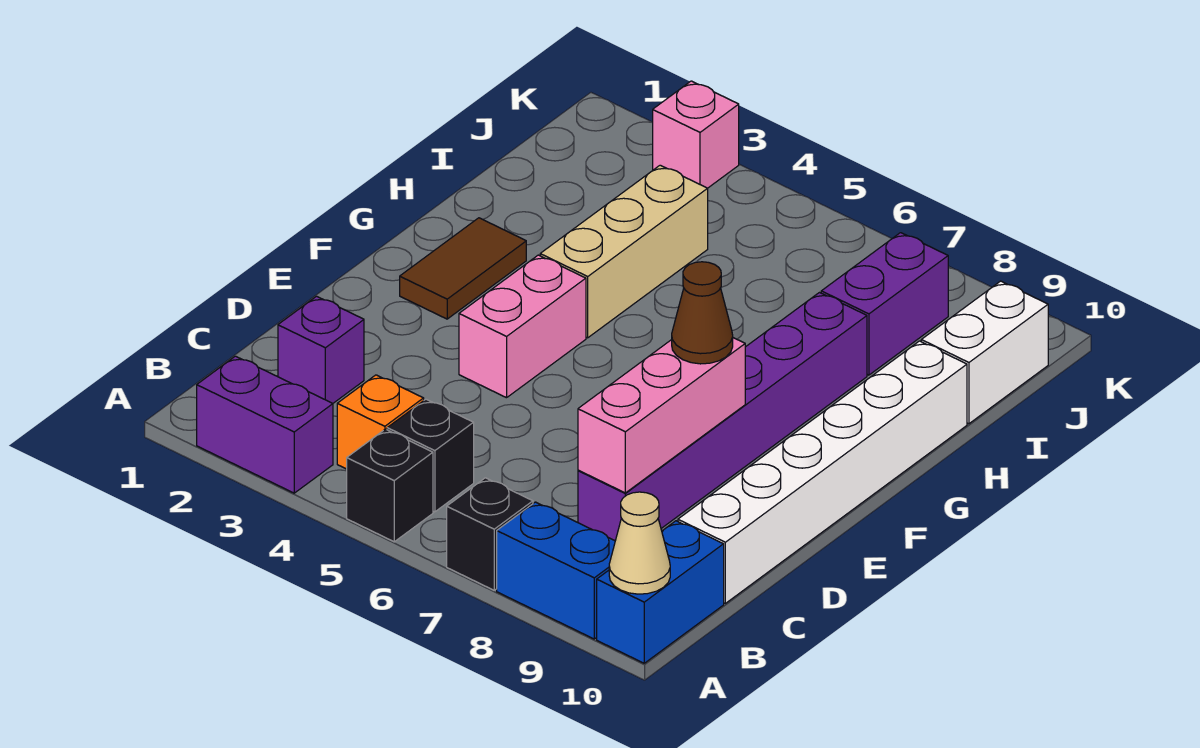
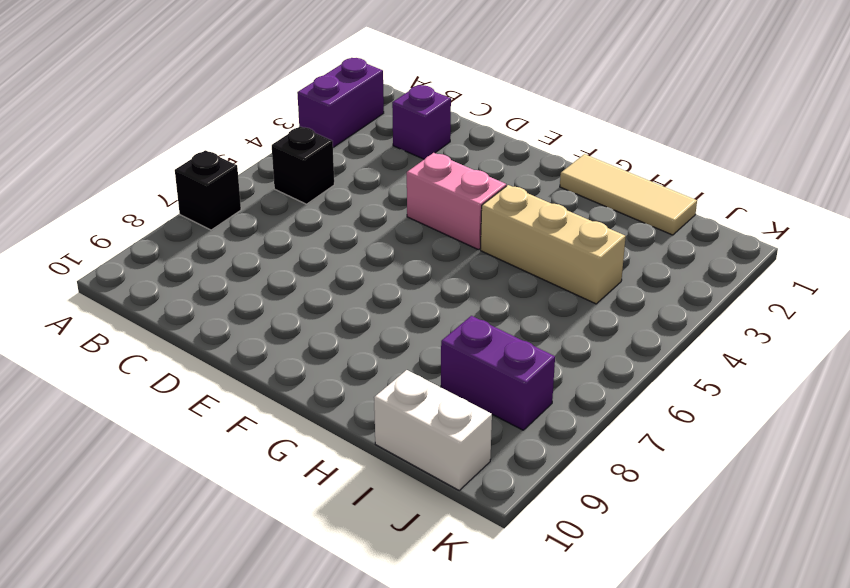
tan tile G1:I1 level 1 -> none
none -> black brick A5 level 1
none -> blue brick A8:A9 level 1
none -> blue brick A10:B10 level 1

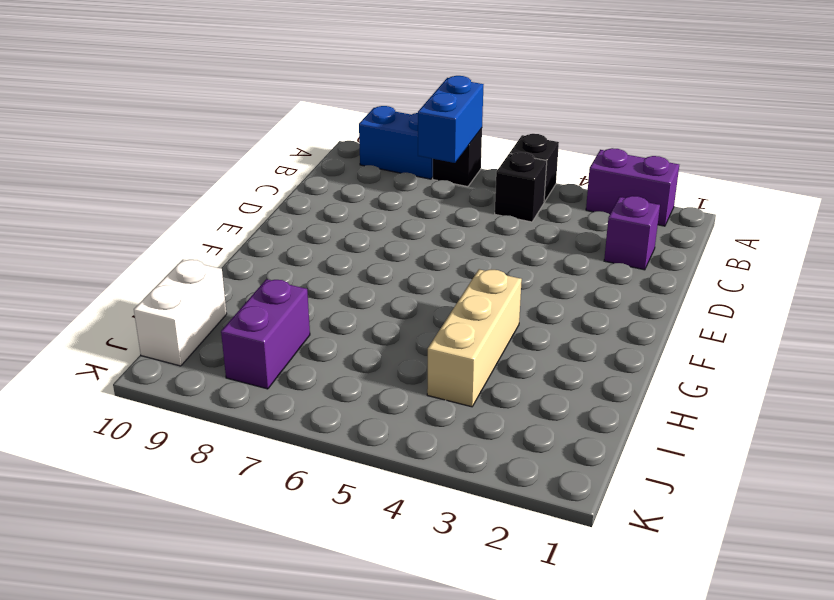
blue brick A7:B7 level 2 -> blue brick A10:B10 level 1
none -> orange brick B4 level 1
none -> purple brick C8:H8 level 1
none -> white brick C10:H10 level 1

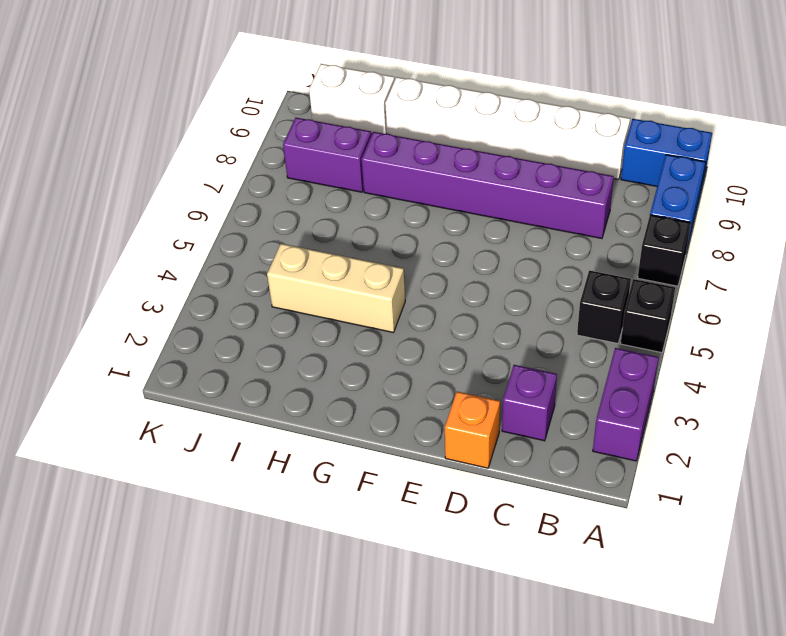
orange brick D1 level 1 -> orange brick B4 level 1
none -> pink brick E4:F4 level 1
none -> brown tile F2:G2 level 1
none -> pink brick K3 level 1

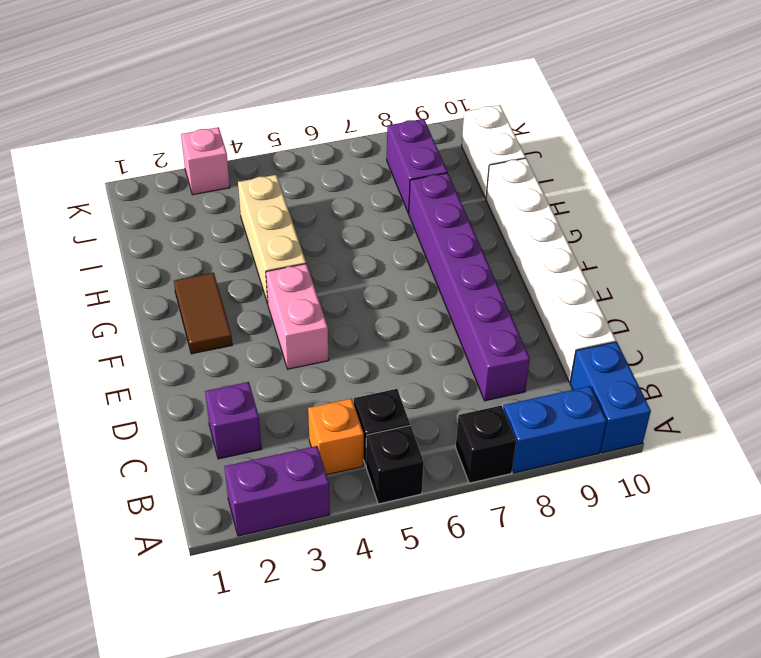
none -> tan cone A10 level 2
none -> pink brick C8:E8 level 2
none -> brown cone E8 level 3

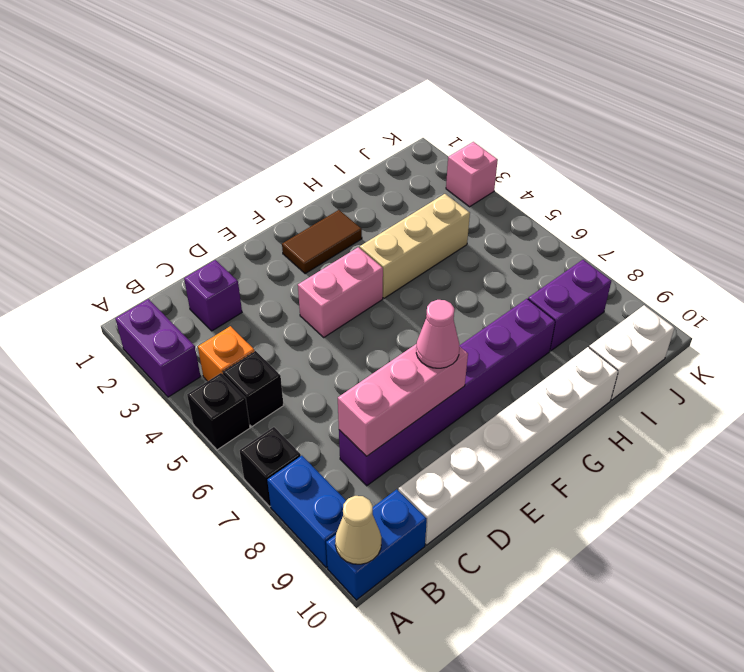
pink cone E8 level 3 -> brown cone E8 level 3

